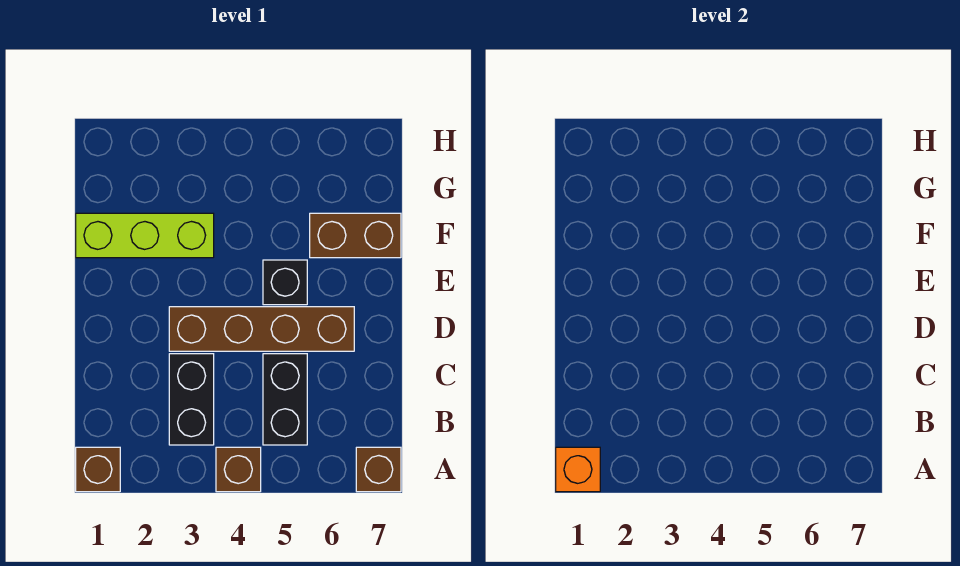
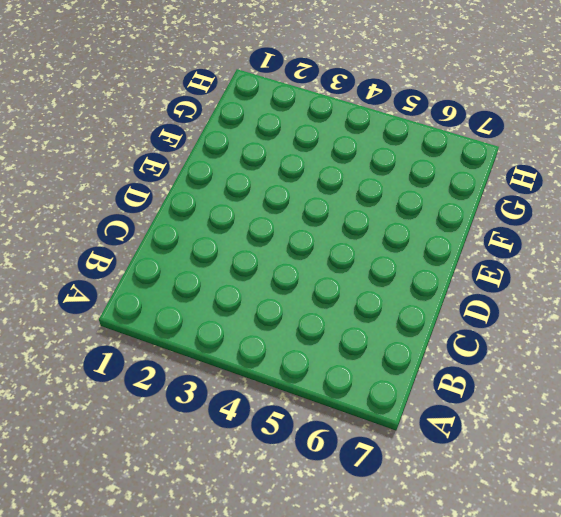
none -> brown brick A1 level 1
none -> brown brick A4 level 1

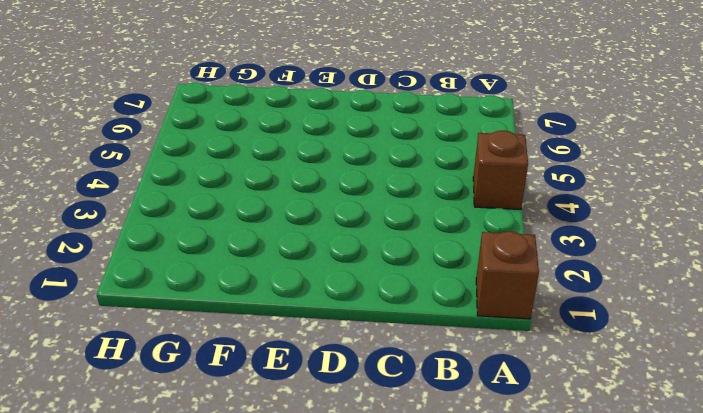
none -> brown brick A7 level 1
none -> black brick B3:C3 level 1

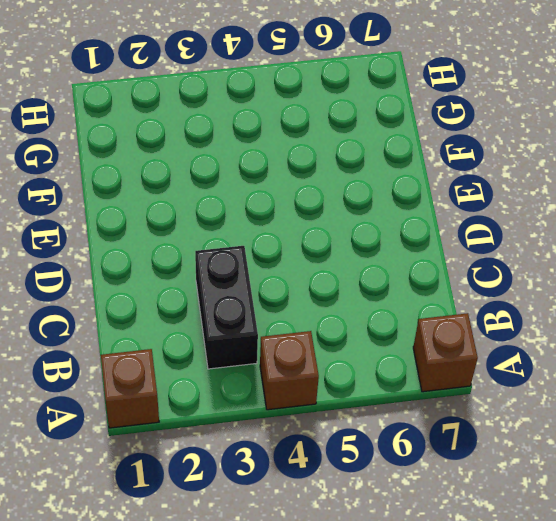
none -> black brick B5:C5 level 1
none -> brown brick D3:D6 level 1

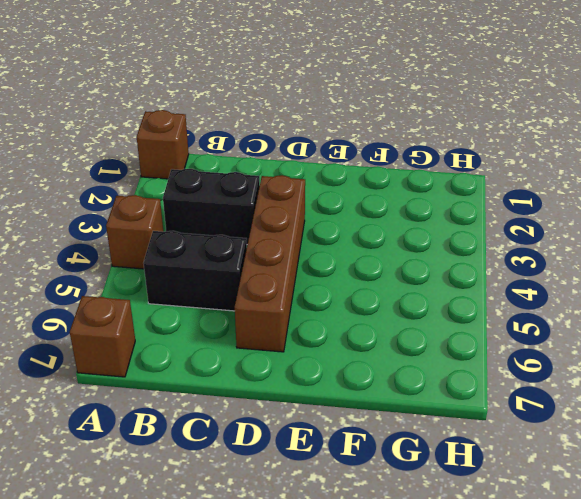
none -> black brick E5 level 1
none -> lime brick F1:F3 level 1

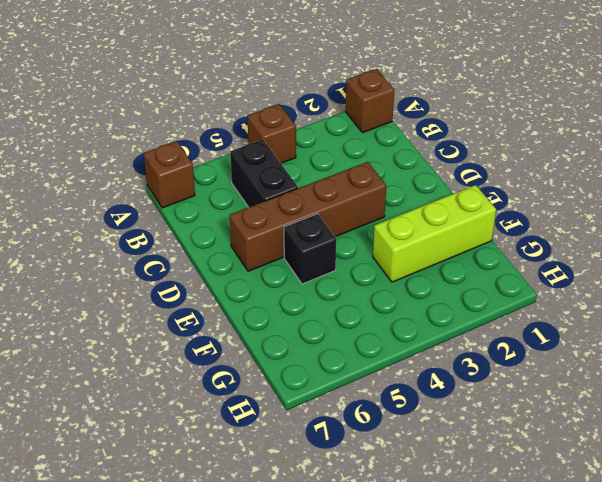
none -> black brick B3:C3 level 1
none -> brown brick F6:F7 level 1

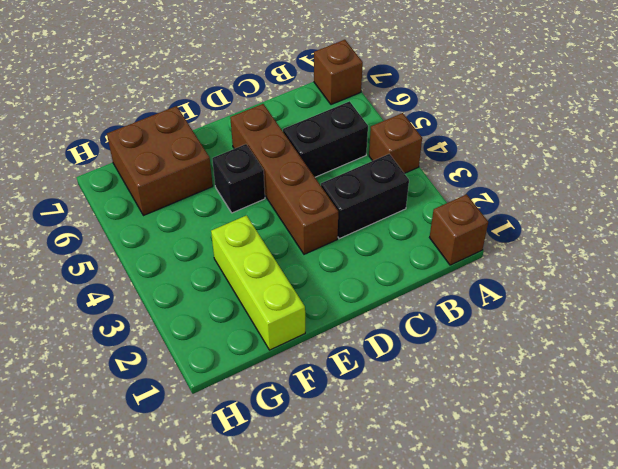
brown brick F6:G7 level 1 -> brown brick F6:F7 level 1
none -> orange brick A1 level 2

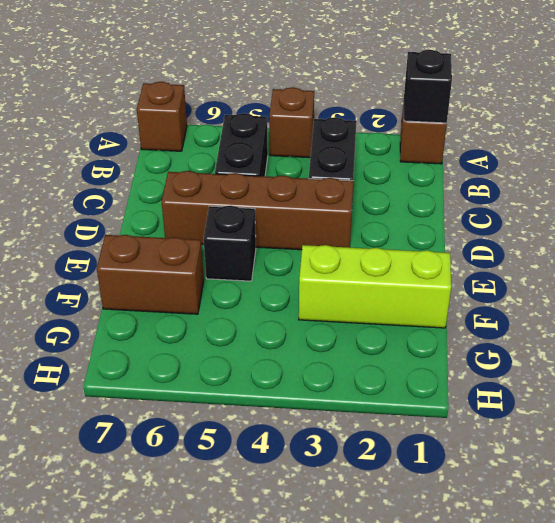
black brick A1 level 2 -> orange brick A1 level 2

